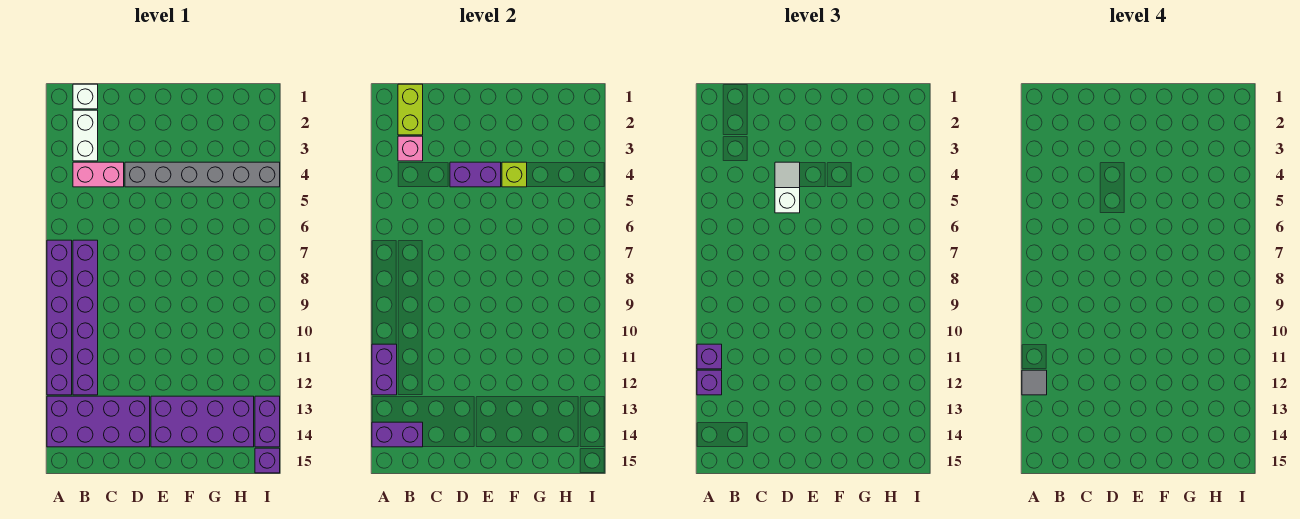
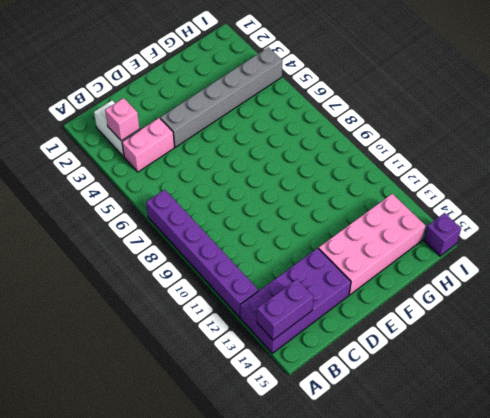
pink brick E13:H14 level 1 -> purple brick E13:H14 level 1
none -> white brick B1 level 1
none -> purple brick B7:B12 level 1
none -> purple brick I13:I14 level 1

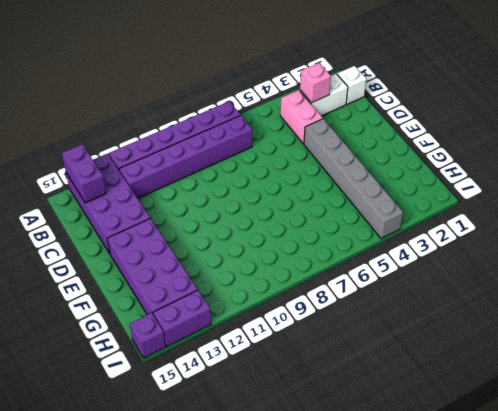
none -> purple brick A11:A12 level 2
none -> lime brick B1:B2 level 2
none -> purple brick D4:E4 level 2

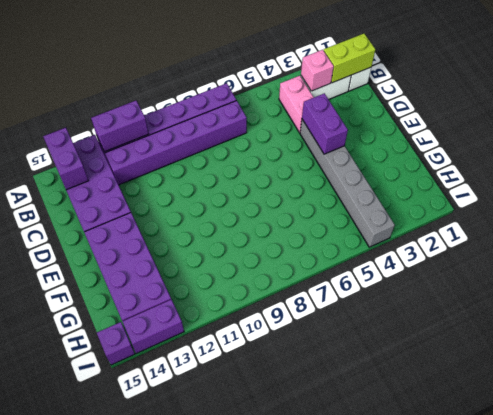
none -> lime brick F4 level 2
none -> purple brick A11 level 3
none -> purple brick A12 level 3

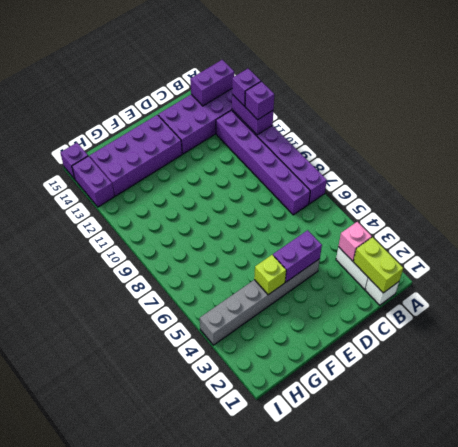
none -> pink brick B4:C4 level 1
none -> white slope D4:D5 level 3 top 5
none -> grey tile A12 level 4

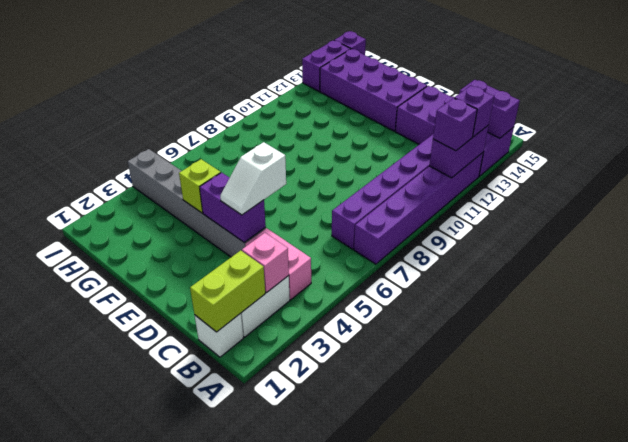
none -> grey tile A12 level 4

